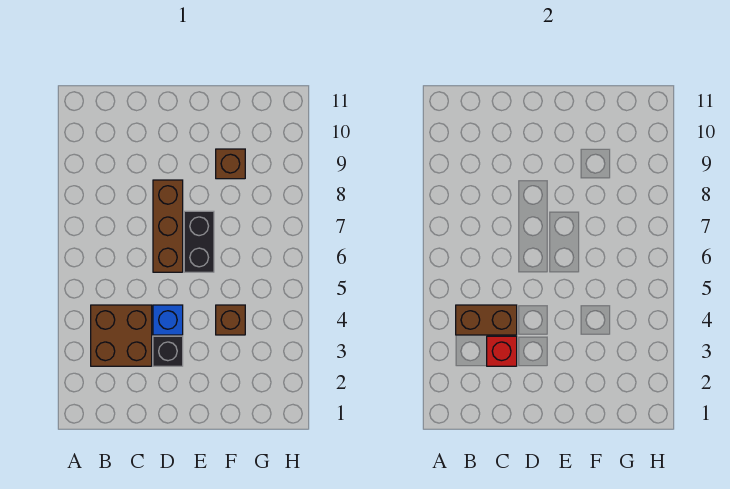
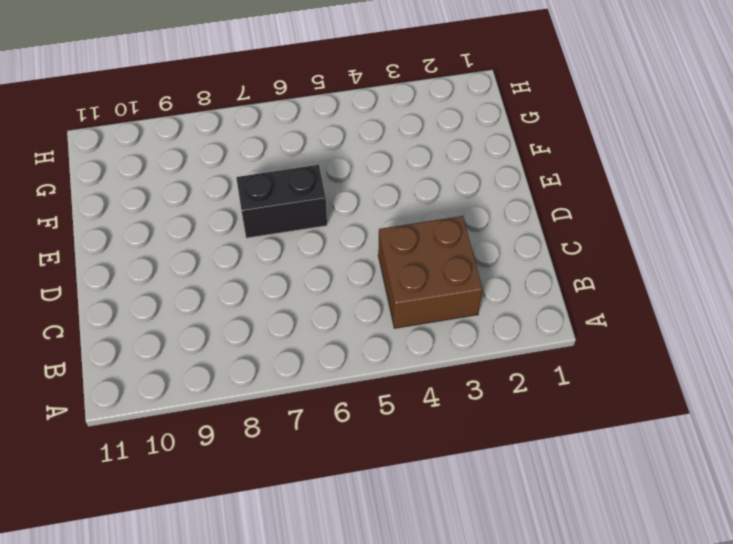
none -> black brick D3 level 1
none -> blue brick D4 level 1

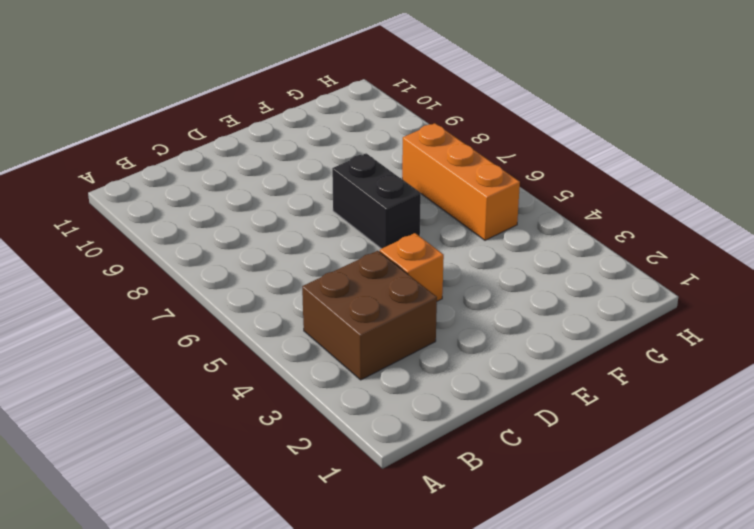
orange brick D4 level 1 -> blue brick D4 level 1
orange brick G5:G7 level 1 -> none
none -> black brick D3 level 1
none -> brown brick D6:D8 level 1

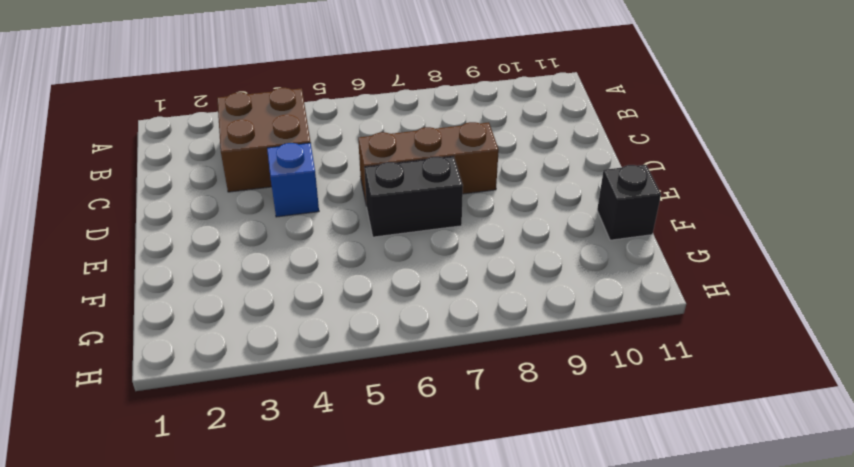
black brick F11 level 1 -> black brick D3 level 1
none -> brown brick F4 level 1
none -> brown brick F9 level 1

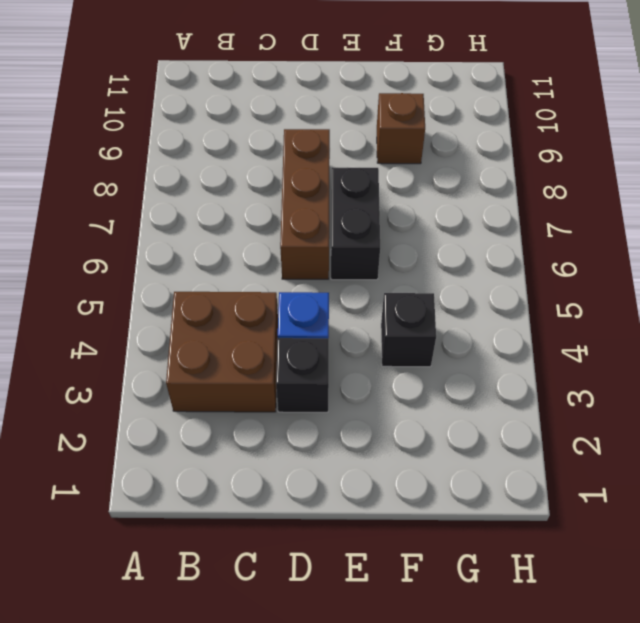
black brick F4 level 1 -> brown brick F4 level 1
none -> brown brick B4:C4 level 2
none -> red brick C3 level 2

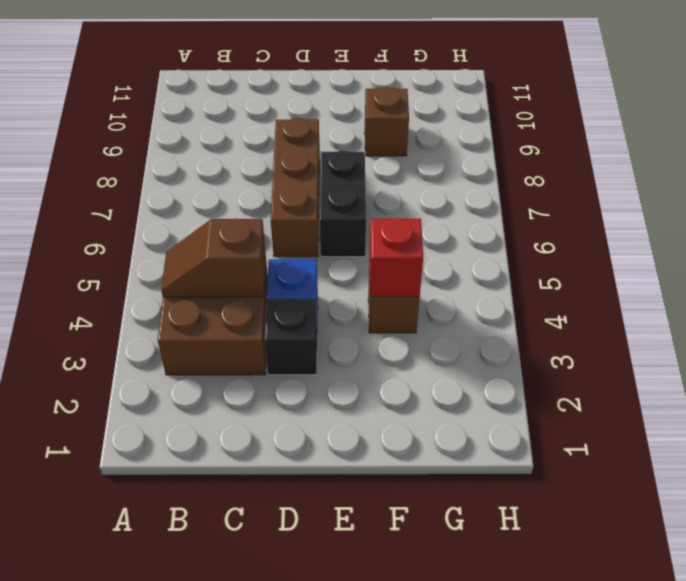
brown slope B4:C4 level 2 top C -> brown brick B4:C4 level 2
red brick F4 level 2 -> red brick C3 level 2

